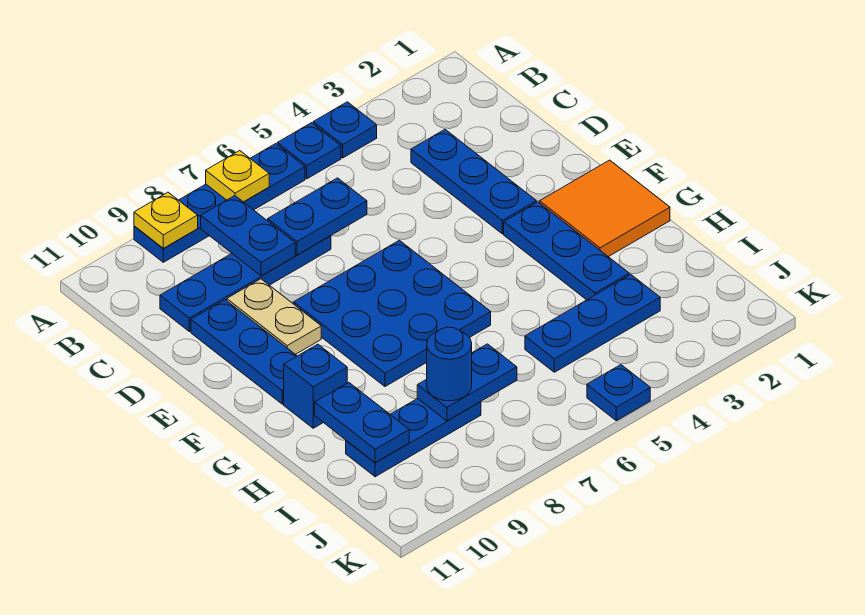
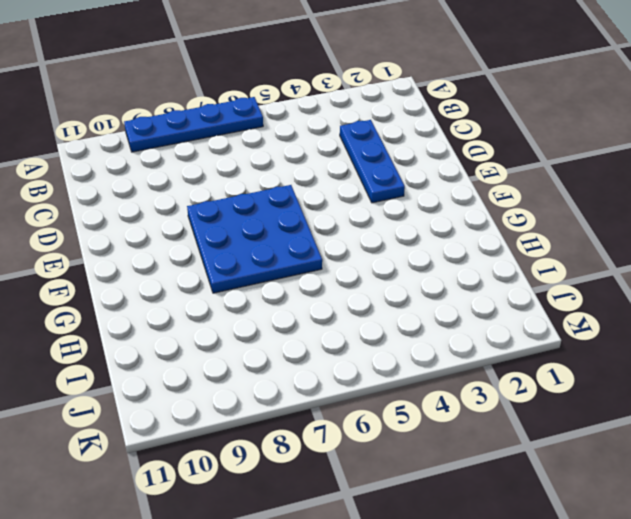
none -> blue plate A4 level 1
none -> blue plate A5 level 1
none -> blue plate C7:C10 level 1

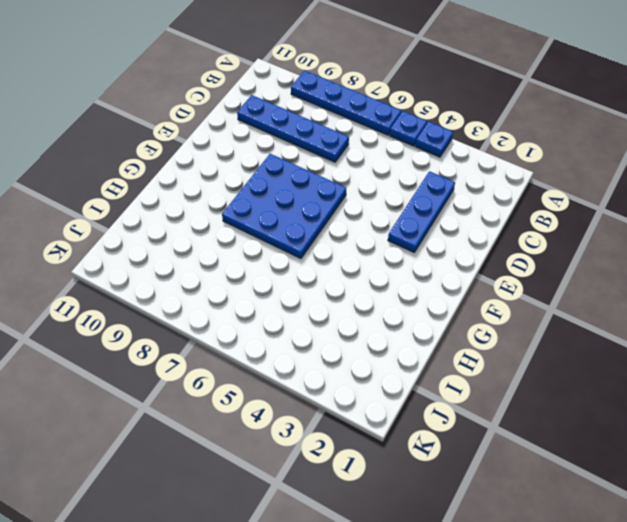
none -> tan plate D9:E9 level 1
none -> blue plate D10:F10 level 1
none -> orange tile F1:G2 level 1

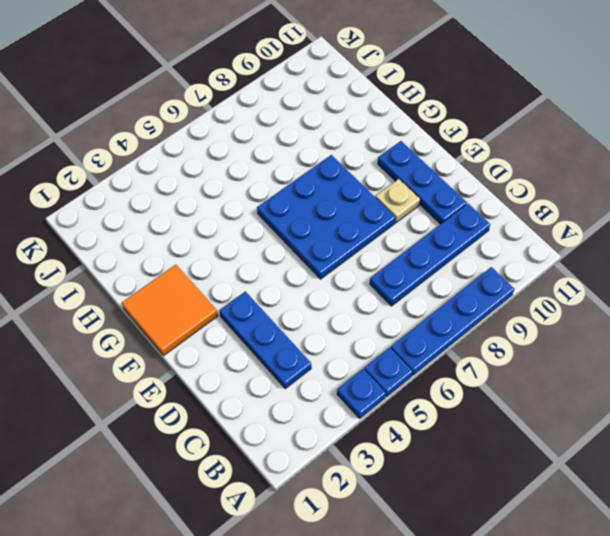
tan plate E9 level 1 -> tan plate D9:E9 level 1
none -> blue plate F3:H3 level 1
none -> blue brick G10 level 1
none -> blue plate I3:I5 level 1

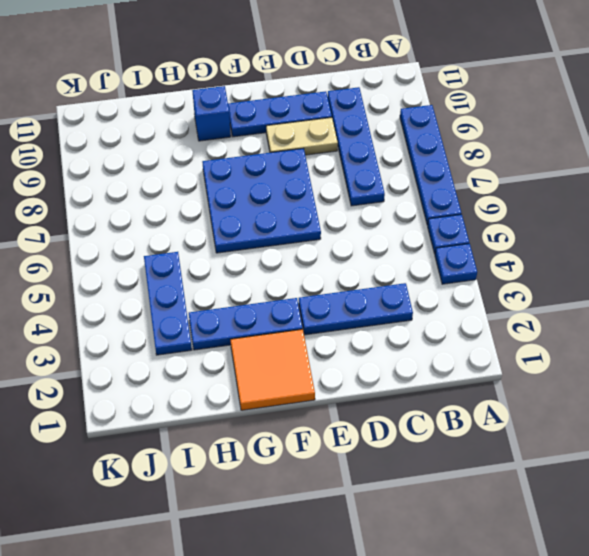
none -> blue plate I8:I10 level 1
none -> blue plate K5 level 1
none -> yellow plate A7 level 2

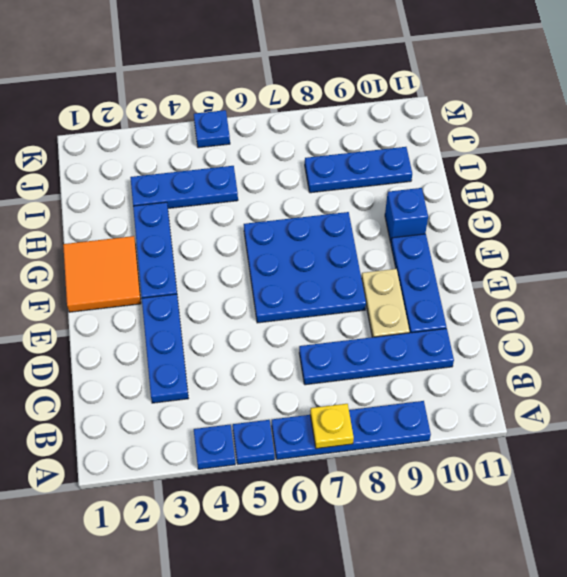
none -> yellow plate A9 level 2
none -> blue plate B8:C8 level 2
none -> blue plate C6:C7 level 2

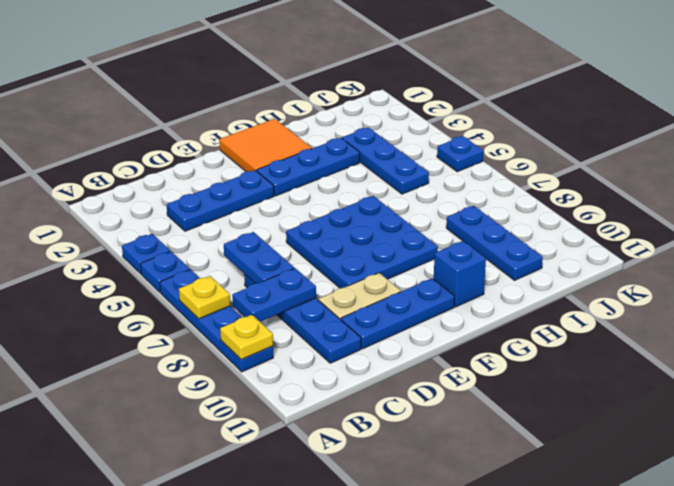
none -> blue plate H10:I10 level 2
none -> blue plate I7:I8 level 2
none -> blue round brick I8 level 3

